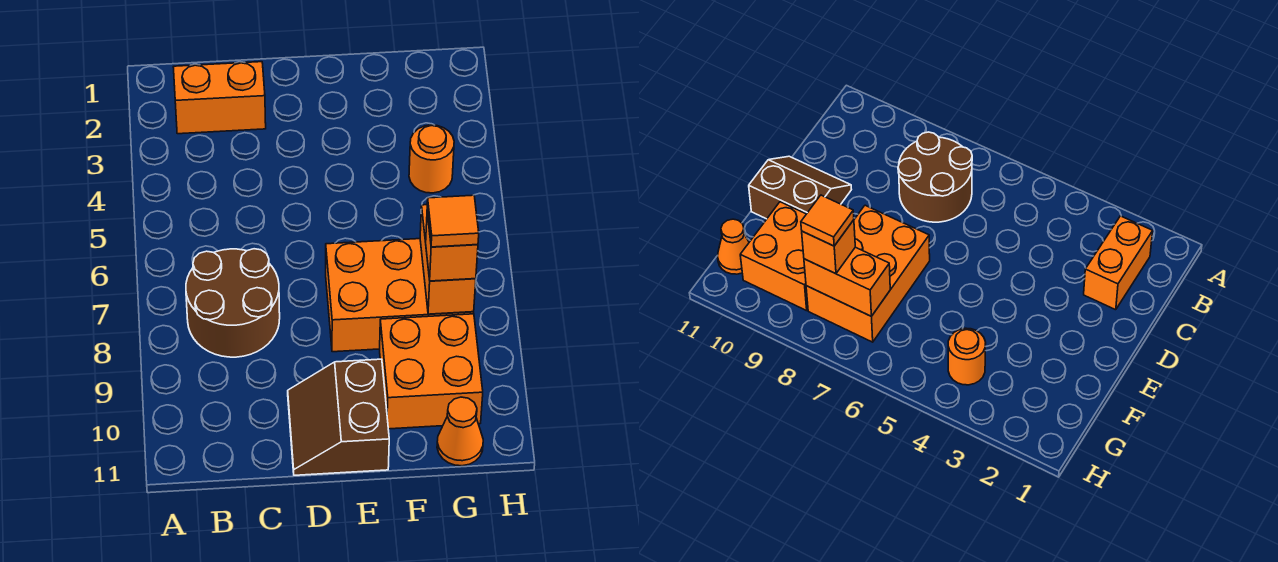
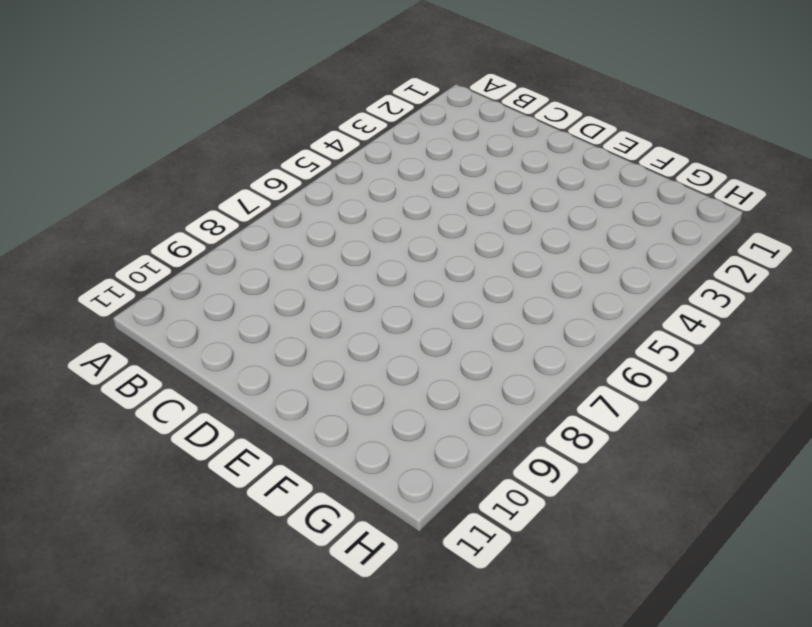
none -> orange brick B2:C2 level 1
none -> brown round brick B7:C8 level 1

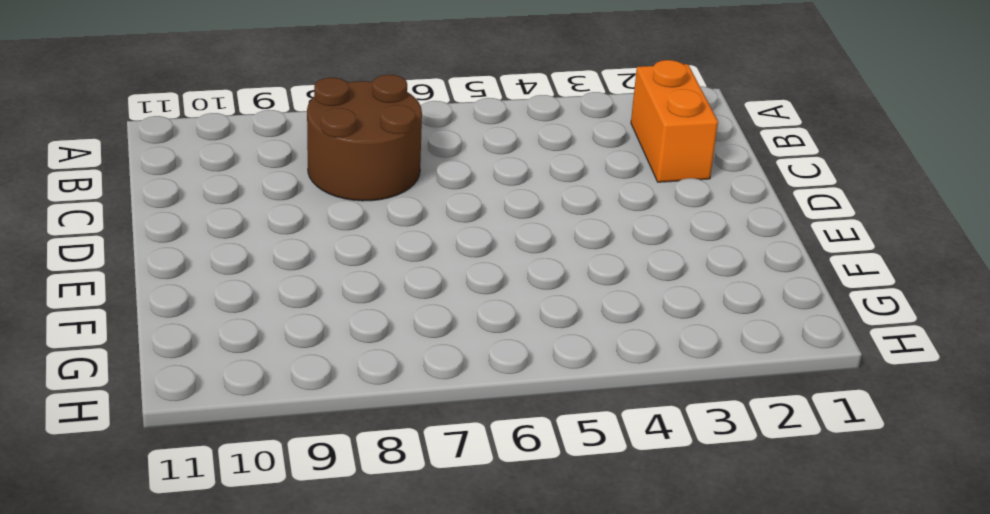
none -> brown slope D10:E11 level 1 top E
none -> orange brick E7:G8 level 1

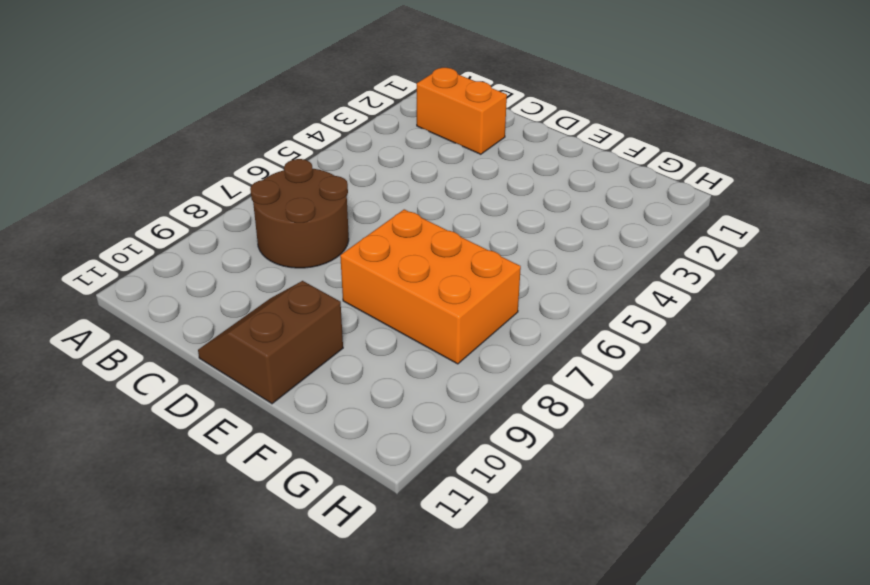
none -> orange brick F9:G10 level 1
none -> orange round brick G4 level 1

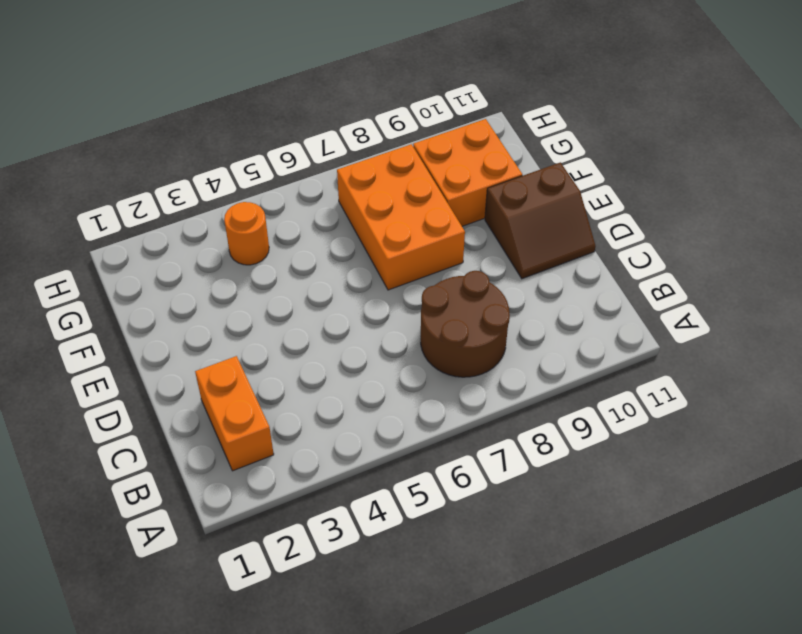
none -> orange cone G11 level 1
none -> orange brick G7:G8 level 2

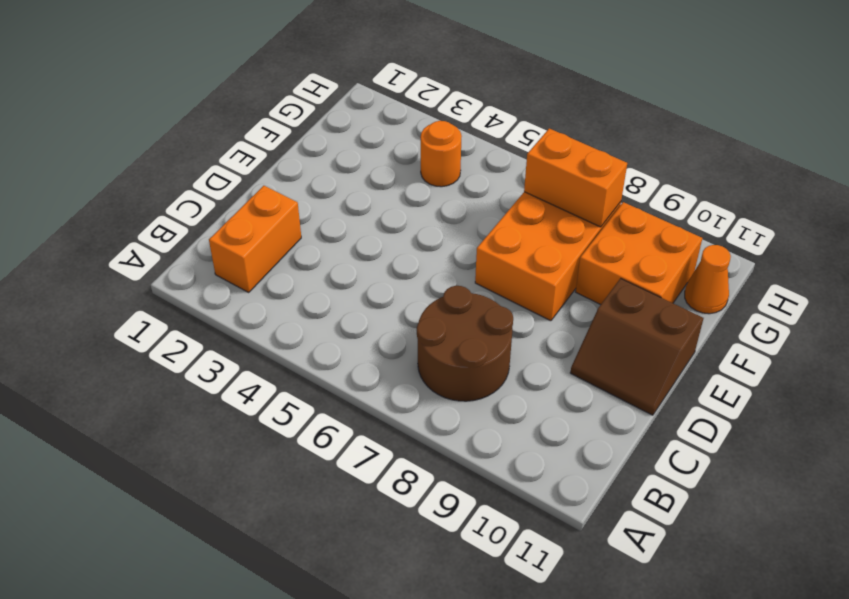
none -> orange brick G8 level 3
none -> orange tile G8 level 4

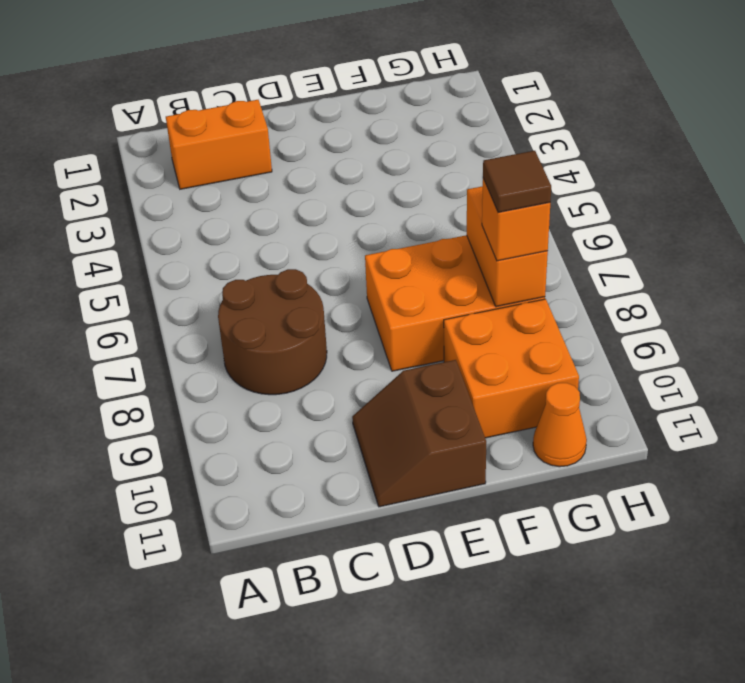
brown tile G8 level 4 -> orange tile G8 level 4
none -> orange round brick G4 level 1

